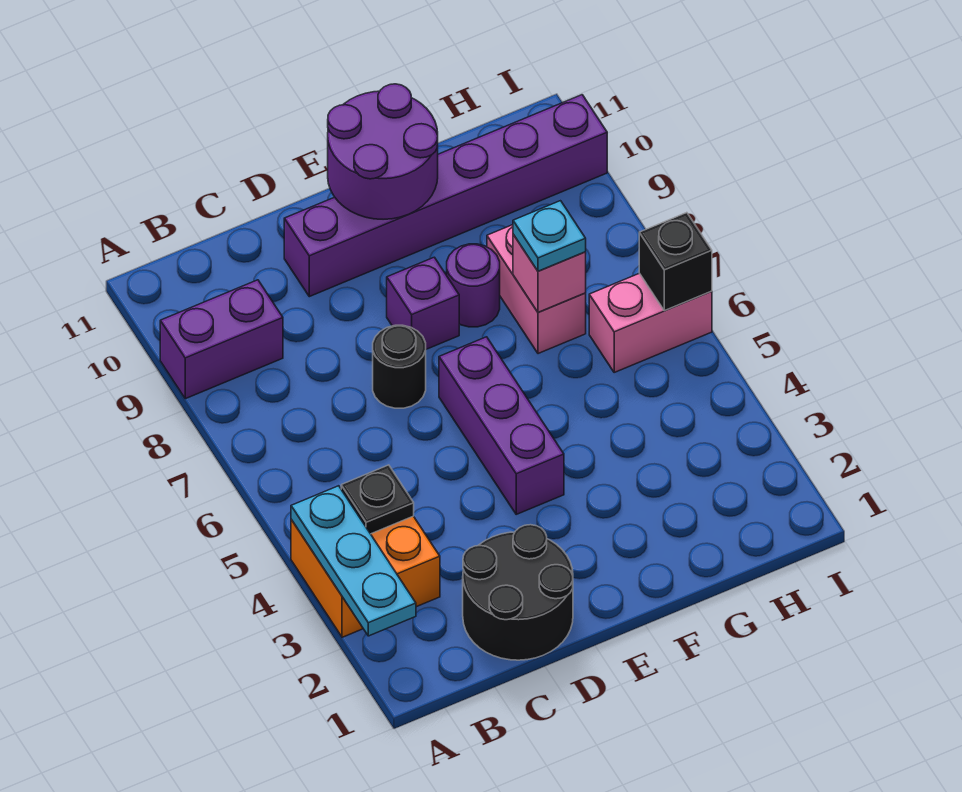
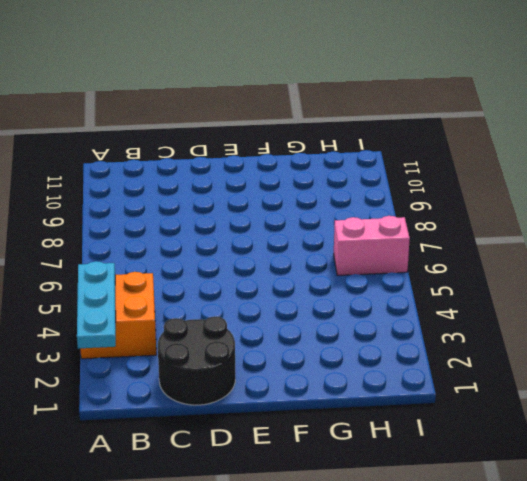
none -> purple brick A9:B9 level 1
none -> black round brick D7 level 1
none -> purple brick D10:I10 level 1

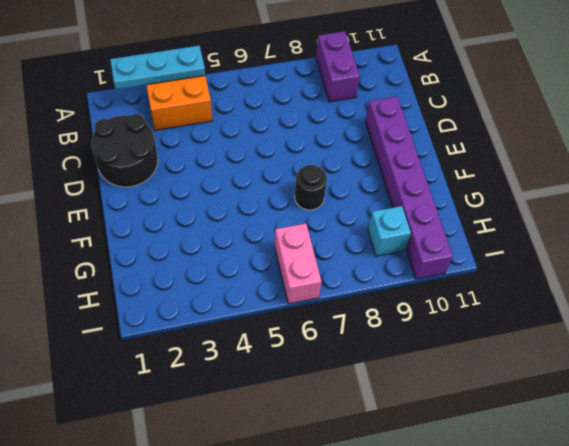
black round brick F7 level 1 -> black round brick D7 level 1
cyan brick H9 level 1 -> none
none -> purple brick E4:E6 level 1
none -> purple brick E8 level 1
none -> purple round brick F8 level 1

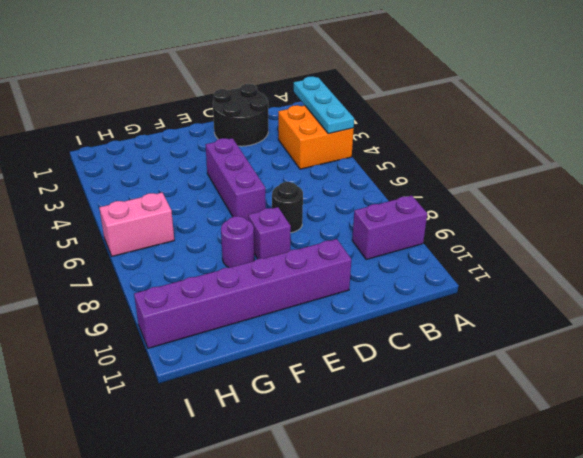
none -> pink brick G7:G8 level 1
none -> black plate B4 level 2
none -> purple round brick E10:F11 level 2

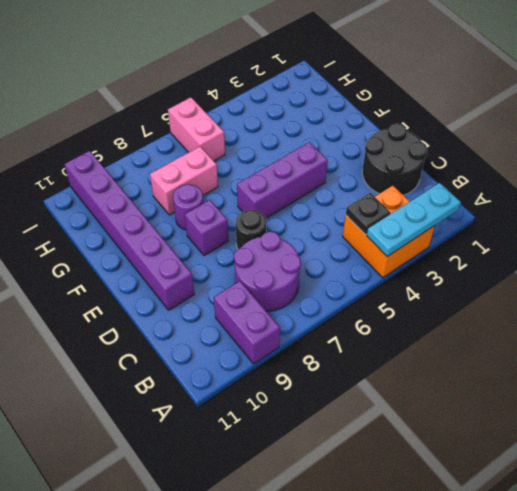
purple round brick B7:C8 level 1 -> purple round brick E10:F11 level 2
none -> pink brick G7 level 2
none -> black brick I6 level 2
none -> cyan plate G7 level 3

